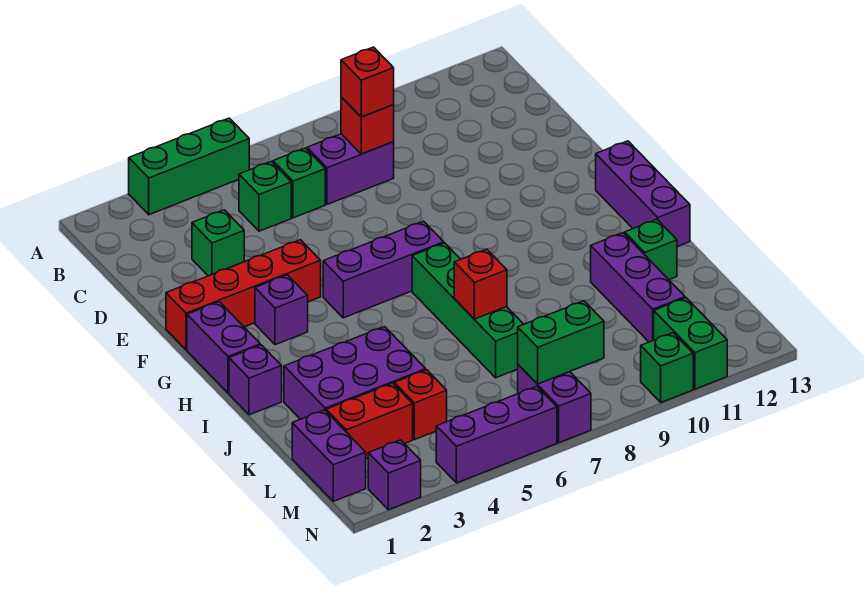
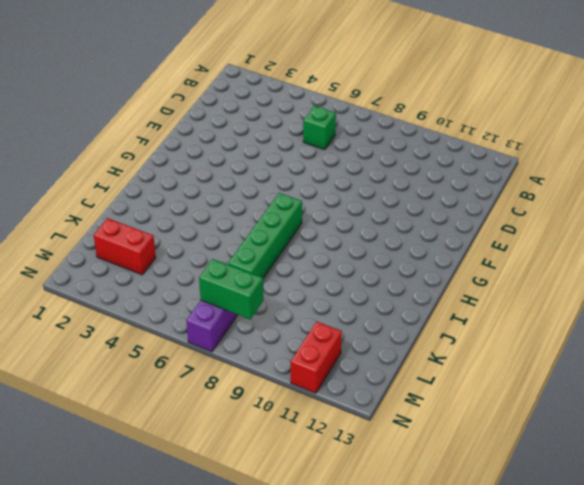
red brick M11:N11 level 1 -> green brick M11:N11 level 1
none -> green brick A3:A5 level 1
none -> green brick C5 level 1
none -> purple brick C7:C8 level 1

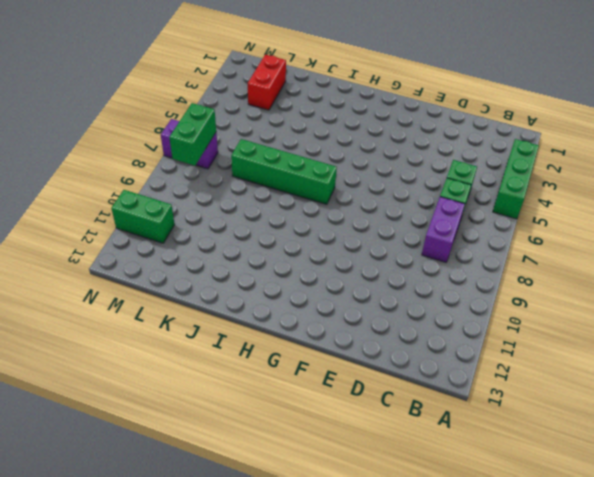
none -> green brick D3 level 1
none -> red brick F1:F4 level 1
none -> purple brick G1:H1 level 1

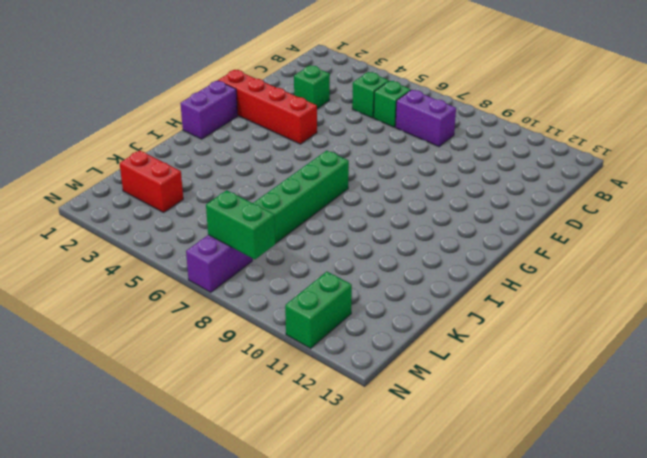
none -> green brick A3:A5 level 1
none -> purple brick G3 level 1
none -> purple brick G5:G7 level 1

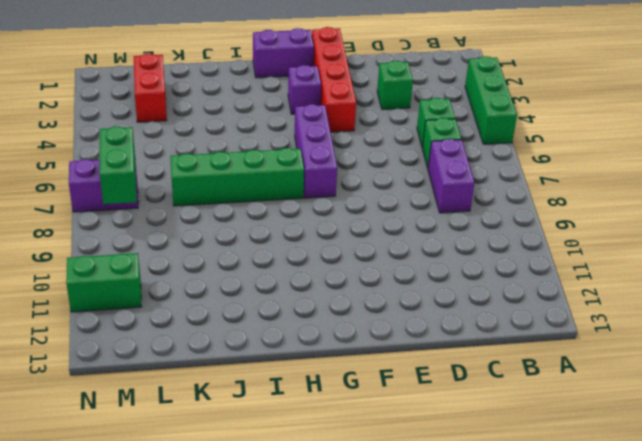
none -> purple brick G13:I13 level 1
none -> purple brick I1 level 1
none -> purple brick J2:K4 level 1

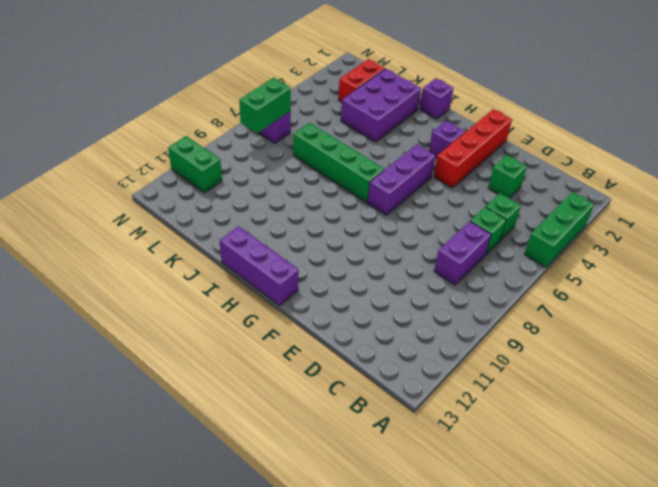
none -> purple brick G1:H1 level 1
none -> purple brick J11:L11 level 1
none -> green brick J12 level 1

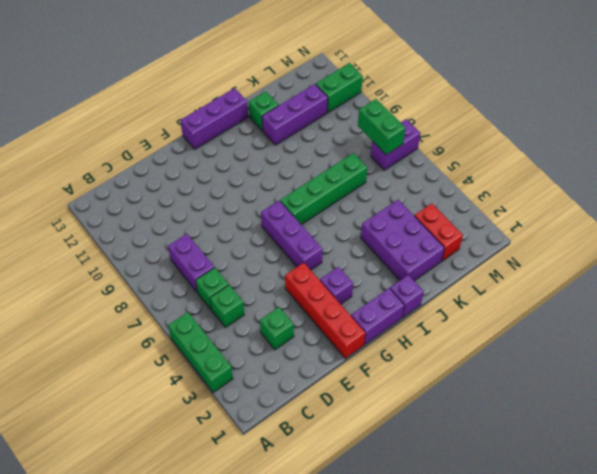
none -> purple brick L1:M1 level 1
none -> red brick L4 level 1
none -> purple brick N2 level 1

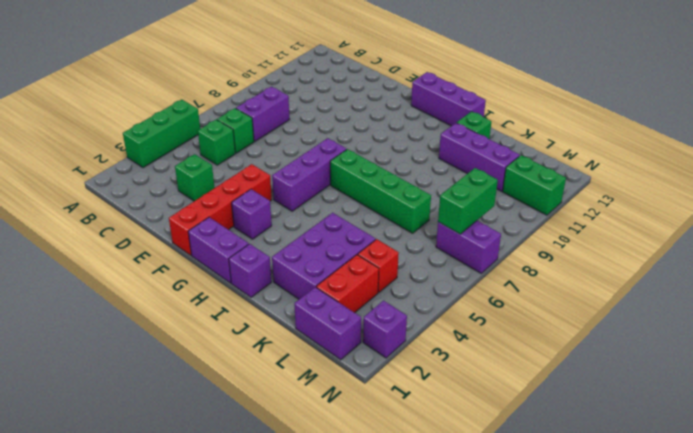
none -> purple brick N4:N6 level 1
none -> green brick N10 level 1
none -> red brick C8 level 2

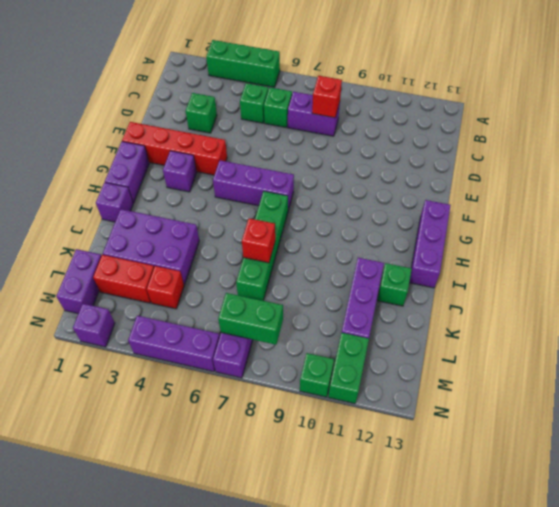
none -> red brick C8 level 3

